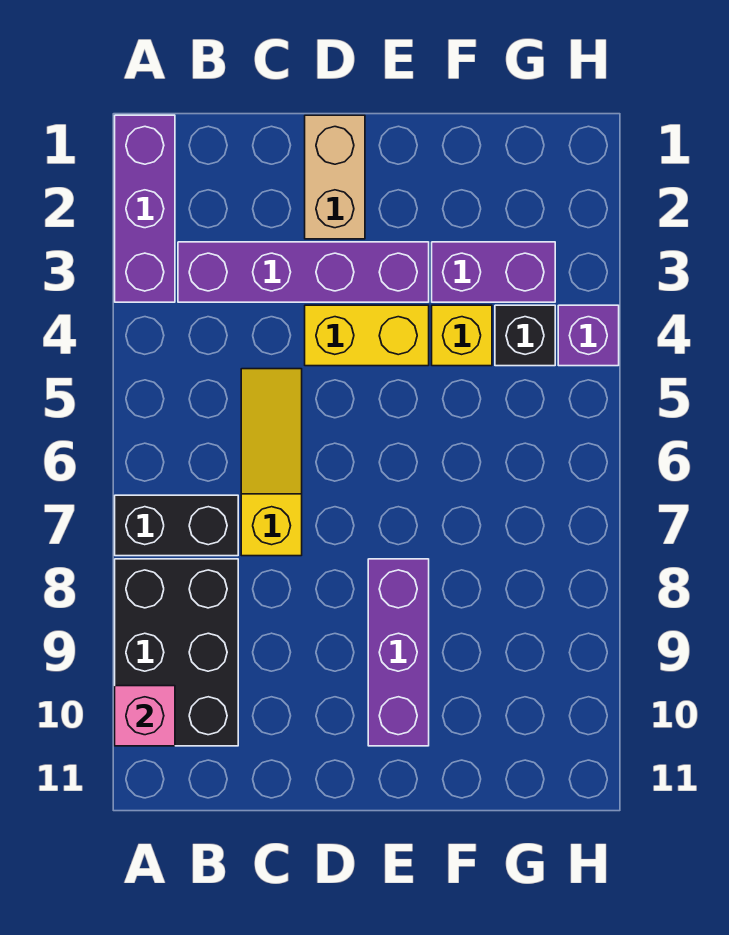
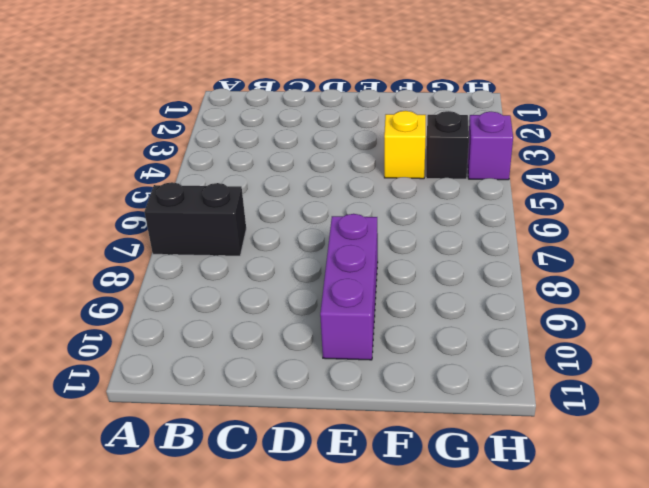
none -> purple brick A1:A3 level 1
none -> black brick A8:B10 level 1
none -> purple brick B3:E3 level 1

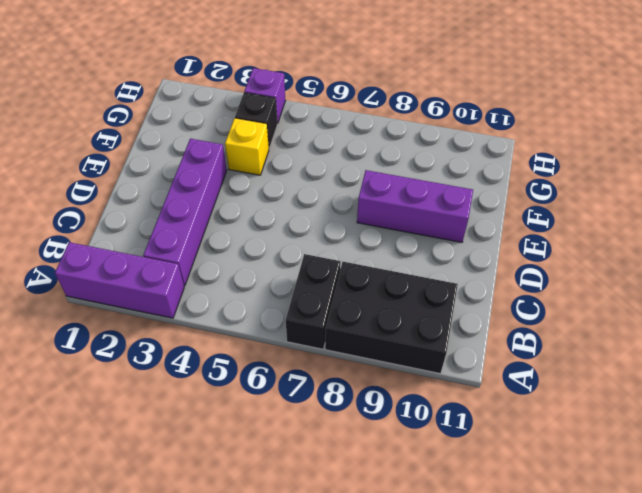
none -> yellow slope C5:C7 level 1 top 7
none -> tan brick D1:D2 level 1
none -> yellow brick D4:E4 level 1

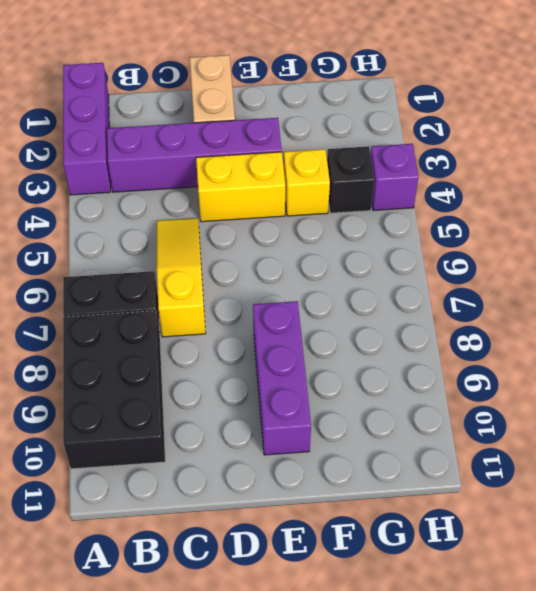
none -> purple brick F3:G3 level 1
none -> pink brick A10 level 2

